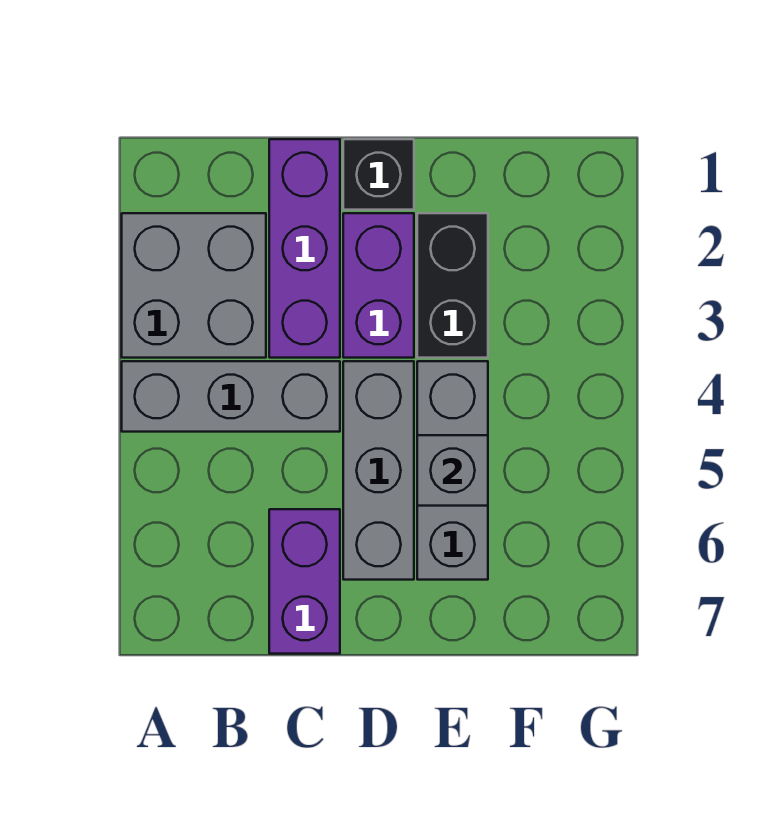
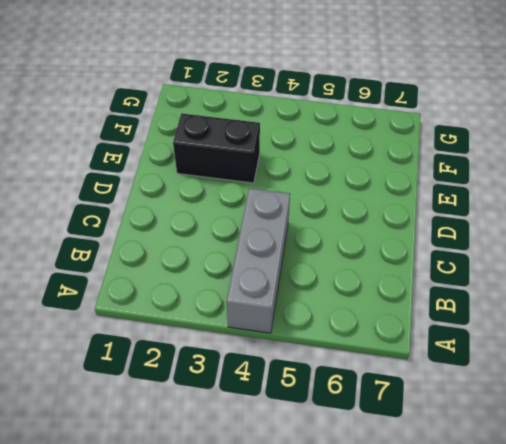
none -> grey brick A2:B3 level 1
none -> purple brick C1:C3 level 1

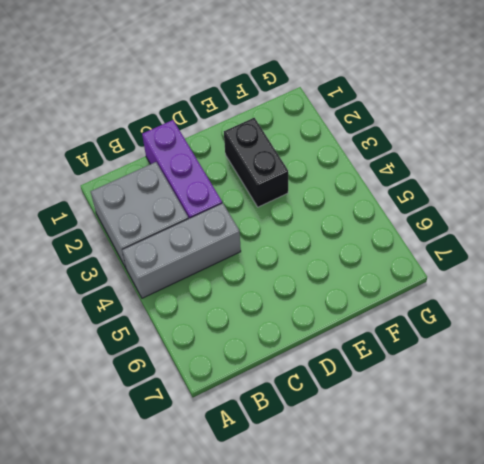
none -> purple brick C6:C7 level 1
none -> black brick D1 level 1

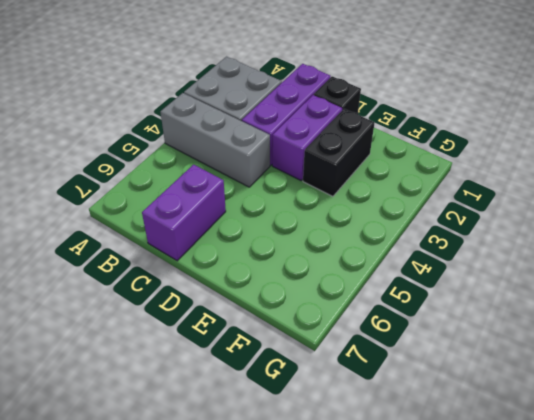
none -> grey brick D4:D6 level 1
none -> grey brick E4:E6 level 1

